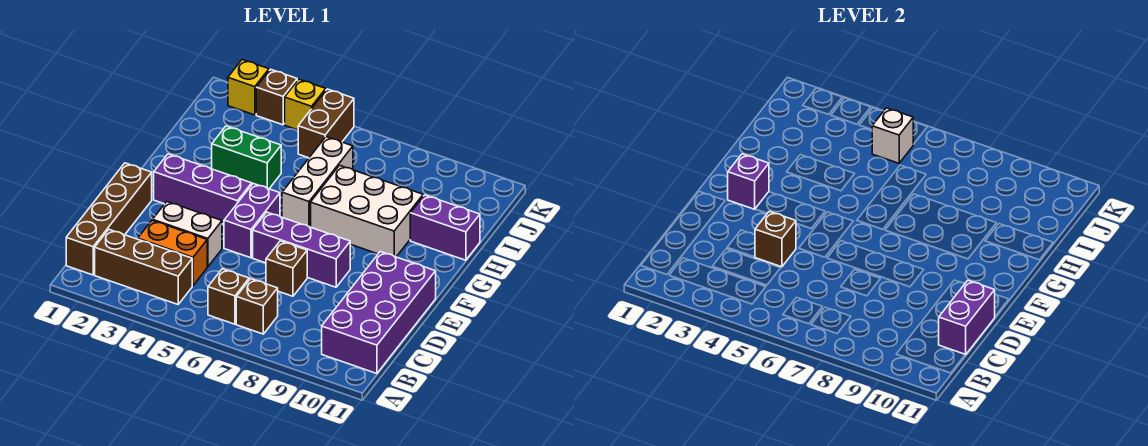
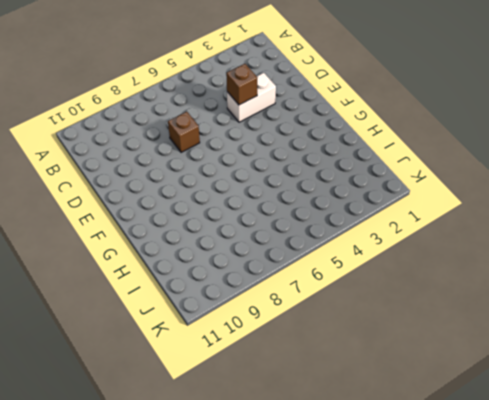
none -> brown brick B1:E1 level 1
none -> brown brick B2:B4 level 1
none -> brown brick B6 level 1

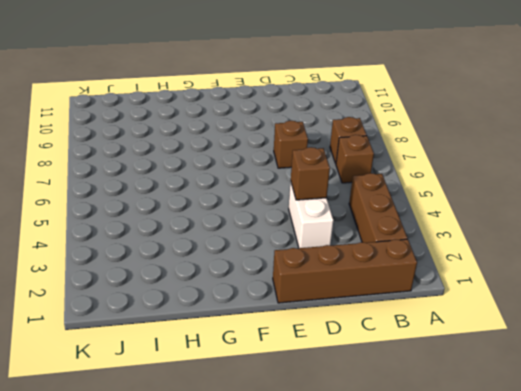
none -> purple brick B10:E11 level 1
none -> orange brick C3:C4 level 1
none -> purple brick E5:F5 level 1

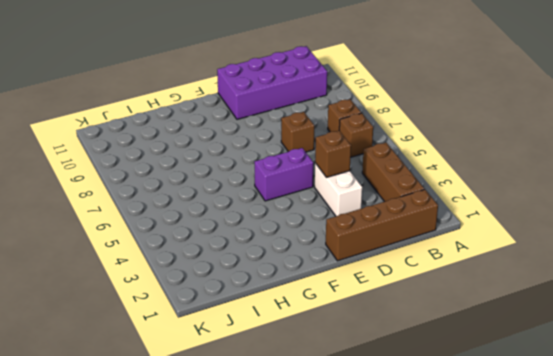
none -> orange brick C3:C4 level 1
none -> purple brick E6:E8 level 1
none -> purple brick F2:F4 level 1

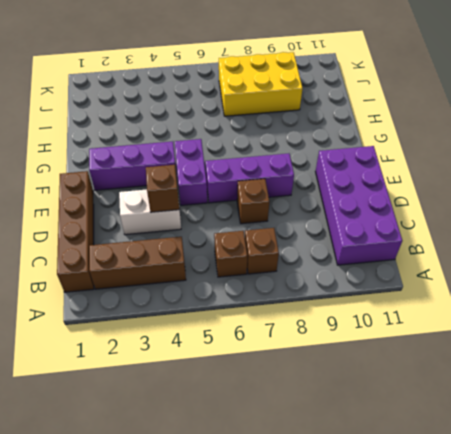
yellow brick I7:J9 level 1 -> none
none -> orange brick C3:C4 level 1
none -> white brick G6:I6 level 1
none -> white brick G7:H9 level 1

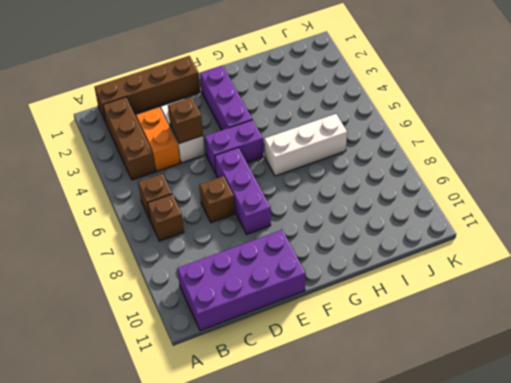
none -> white brick G7:H9 level 1
none -> green brick H3:H4 level 1
none -> purple brick H10:H11 level 1

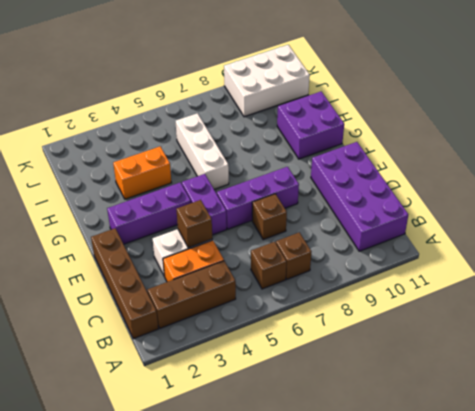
purple brick G10:H11 level 1 -> purple brick H10:H11 level 1
orange brick H3:H4 level 1 -> green brick H3:H4 level 1
white brick J9:K11 level 1 -> white brick G7:H9 level 1
none -> brown brick J5:K5 level 1
none -> yellow brick K2 level 1
none -> brown brick K3 level 1

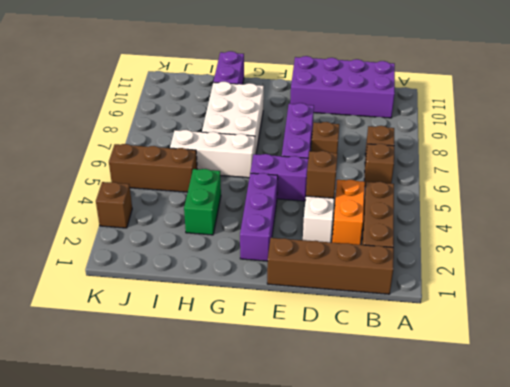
brown brick I5:K5 level 1 -> brown brick J5:K5 level 1
none -> yellow brick K2 level 1
none -> yellow brick K4 level 1
none -> purple brick C11:D11 level 2

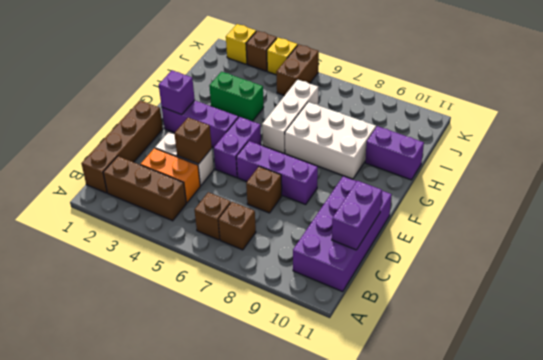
none -> white brick J5 level 2

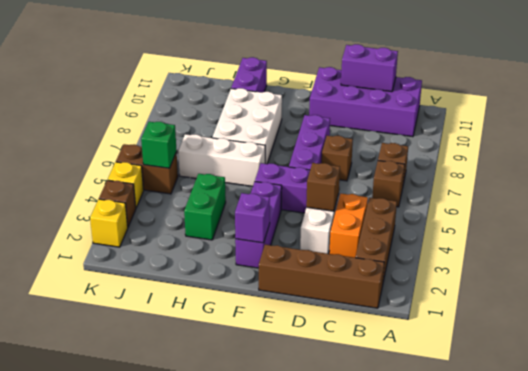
green brick J5 level 2 -> white brick J5 level 2

